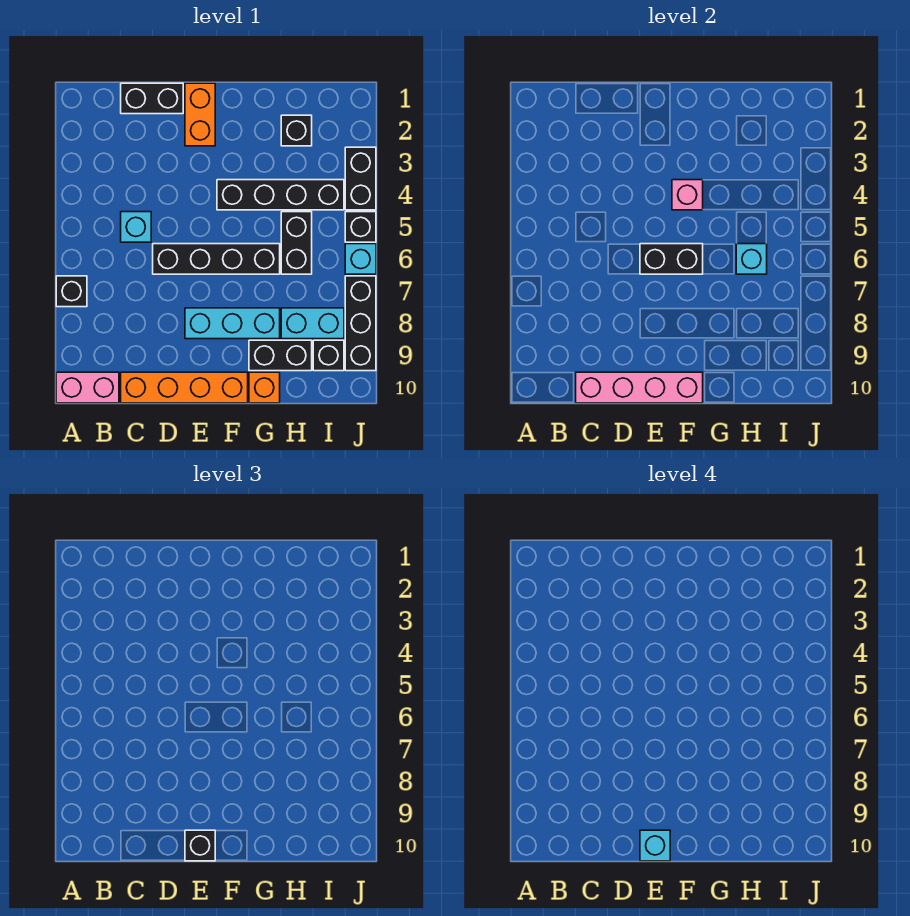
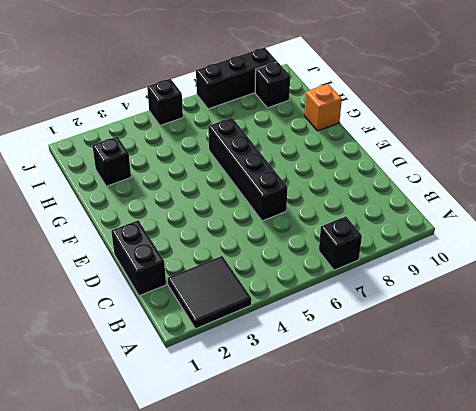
black tile A2:B3 level 1 -> none
none -> pink brick A10:B10 level 1
none -> cyan brick C5 level 1
none -> orange brick C10:F10 level 1

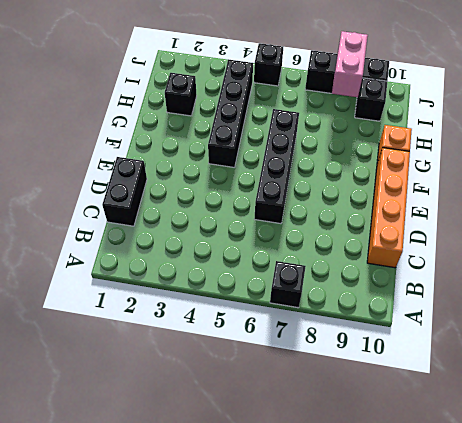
pink brick I8:J8 level 2 -> pink brick A10:B10 level 1
none -> cyan brick C5 level 1
none -> orange brick E1:E2 level 1
none -> cyan brick E8:G8 level 1

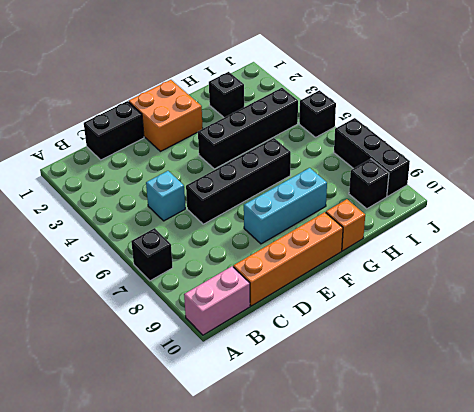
orange brick E1:F2 level 1 -> orange brick E1:E2 level 1
none -> black brick G9:H9 level 1
none -> black brick H5:H6 level 1
none -> cyan brick H8:I8 level 1

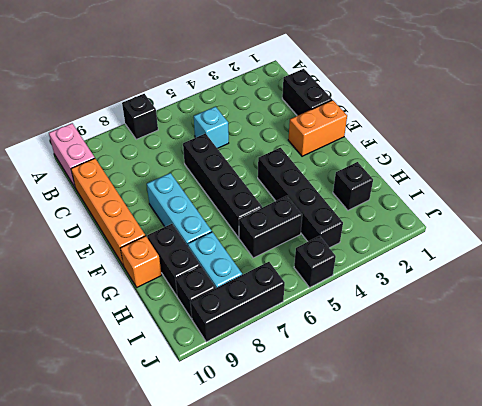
none -> black brick J3:J4 level 1
none -> cyan brick J6 level 1
none -> pink brick C10:F10 level 2

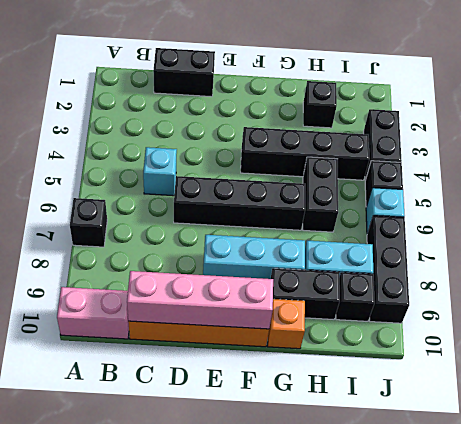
none -> orange brick E1:E2 level 1
none -> black brick E6:F6 level 2
none -> pink brick F4 level 2

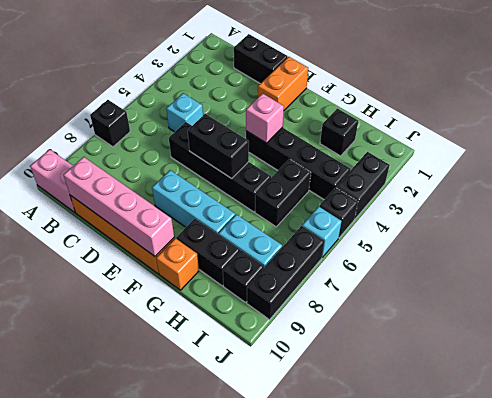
none -> cyan brick H6 level 2
none -> black brick E10 level 3
none -> cyan brick E10 level 4

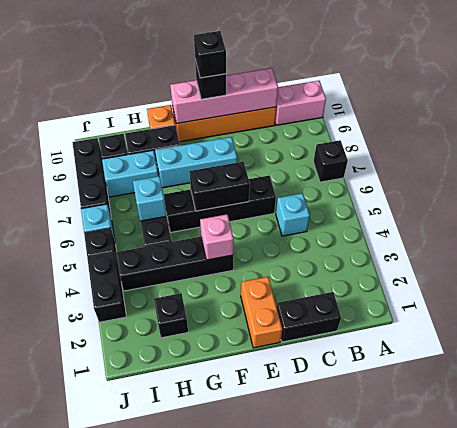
black brick E10 level 4 -> cyan brick E10 level 4

